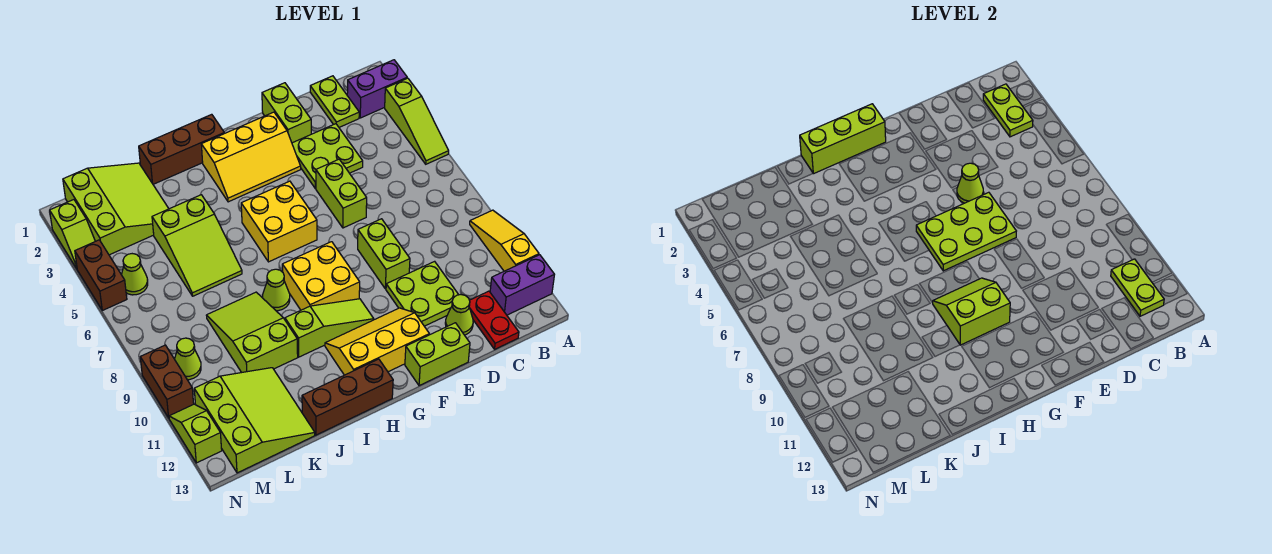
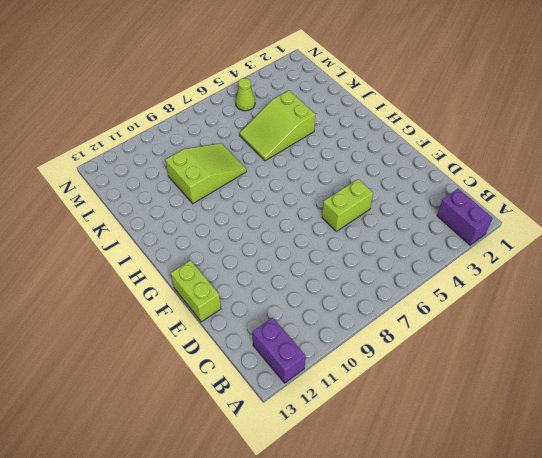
none -> lime slope A3:A5 level 1 top 3
none -> yellow slope A9:A11 level 1 top 11
none -> lime plate C1:C2 level 1
none -> red plate C12:C13 level 1

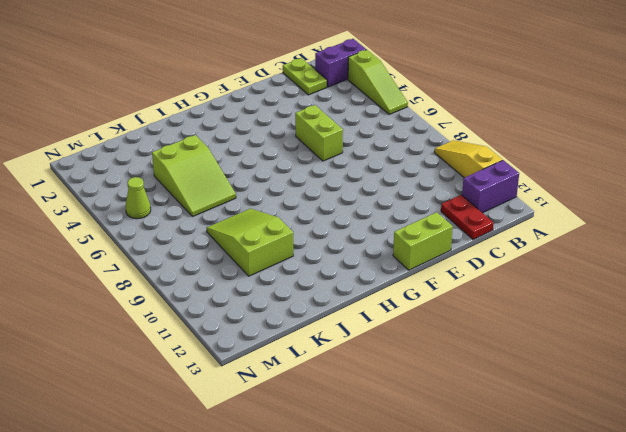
none -> lime plate D3:E4 level 1
none -> lime plate D10:E11 level 1
none -> lime cone D12 level 1
none -> lime brick E1:E2 level 1

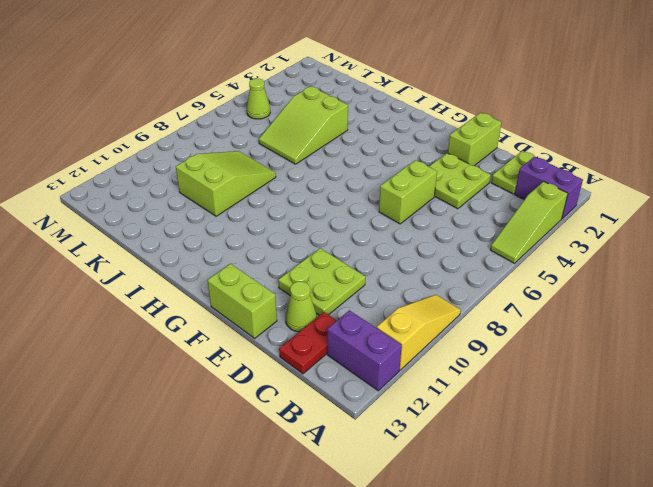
none -> lime brick E8:E9 level 1
none -> yellow slope F2:H3 level 1 top 2
none -> yellow slope F11:H12 level 1 top 12
none -> yellow brick G5:H6 level 1

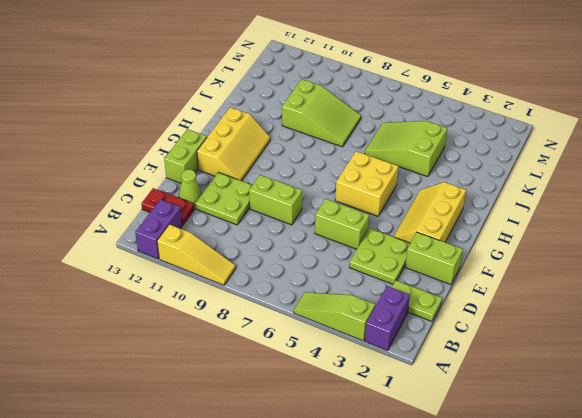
none -> yellow brick G8:H9 level 1
none -> lime slope G10:I10 level 1 top I
none -> brown brick H1:J1 level 1
none -> brown brick H13:J13 level 1

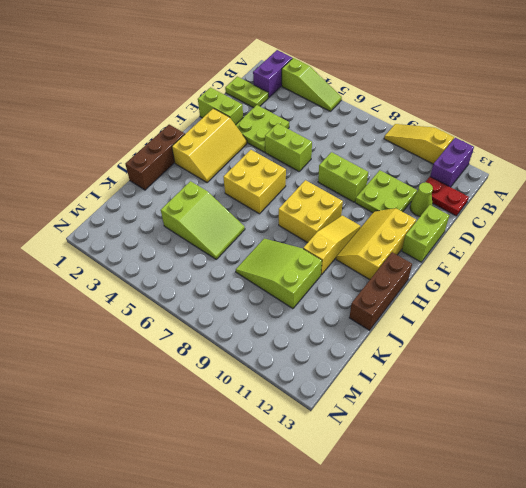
yellow slope G10:I10 level 1 top I -> lime slope G10:I10 level 1 top I
none -> lime cone I8 level 1
none -> lime slope K1:M3 level 1 top M
none -> lime slope K11:M13 level 1 top M
none -> lime cone M5 level 1

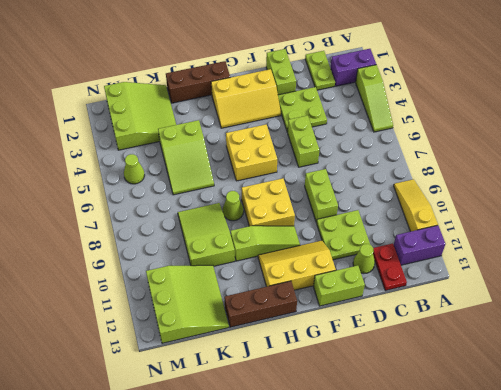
none -> lime cone M9 level 1
none -> lime slope N2:N3 level 1 top 2
none -> brown brick N4:N5 level 1
none -> brown brick N9:N10 level 1

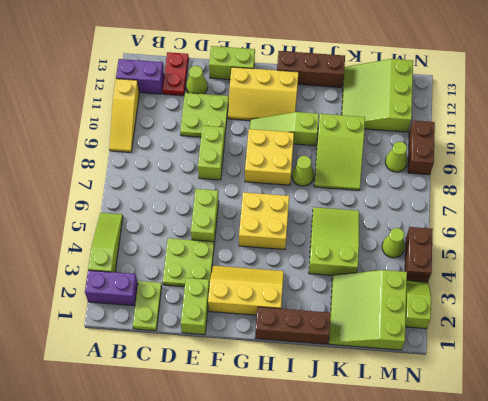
none -> lime slope N11:N12 level 1 top 12
none -> lime plate B2:B3 level 2
none -> lime plate B11:B12 level 2
none -> lime cone E5 level 2

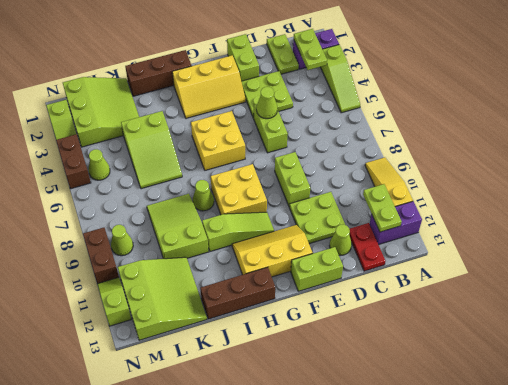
none -> lime plate E6:G7 level 2
none -> lime brick G1:I1 level 2
none -> lime slope G9:H10 level 2 top 10

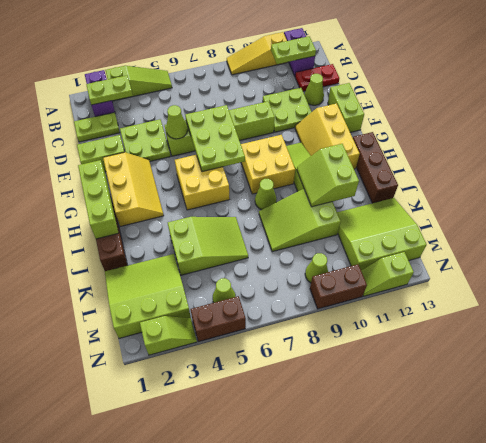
lime slope I10:J11 level 2 top 11 -> lime slope G9:H10 level 2 top 10

